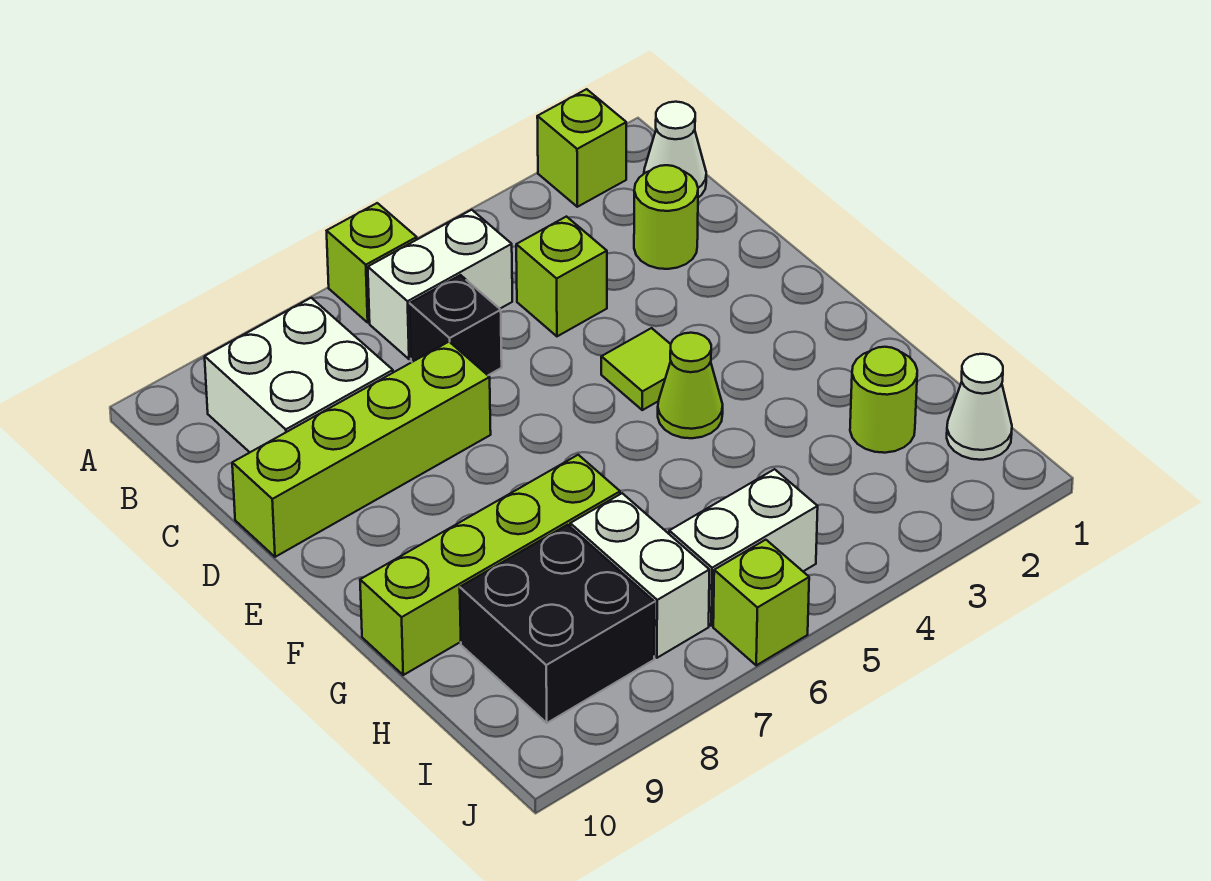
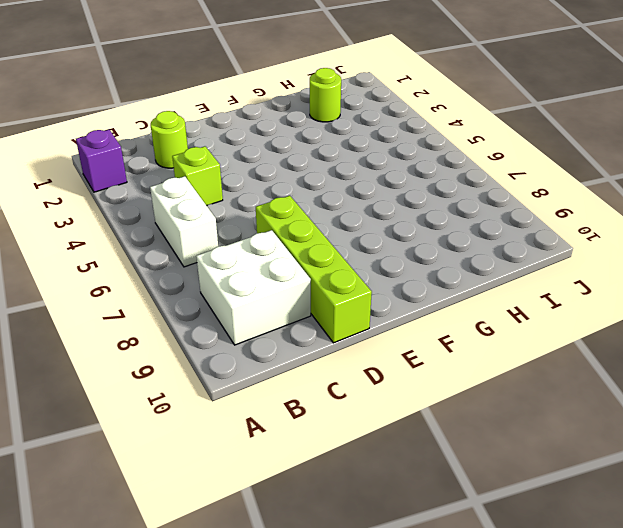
purple brick A2 level 1 -> lime brick A2 level 1
none -> lime brick A6 level 1
none -> white cone B1 level 1
none -> black brick C6 level 1

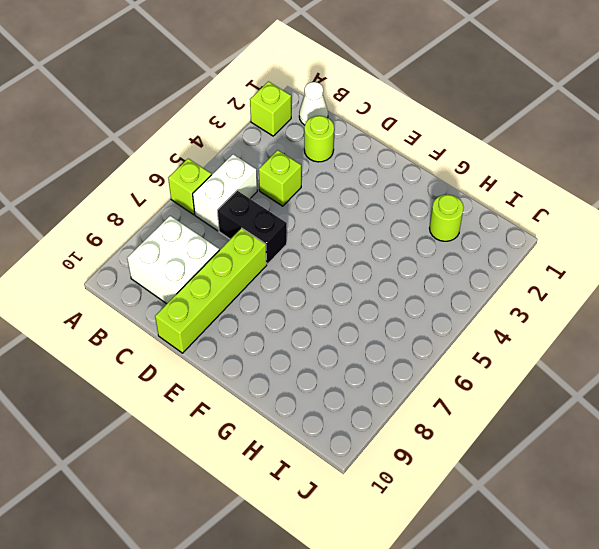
black brick C6:D6 level 1 -> black brick C6 level 1
none -> lime tile E4 level 1
none -> lime cone F4 level 1
none -> lime brick G7:G10 level 1

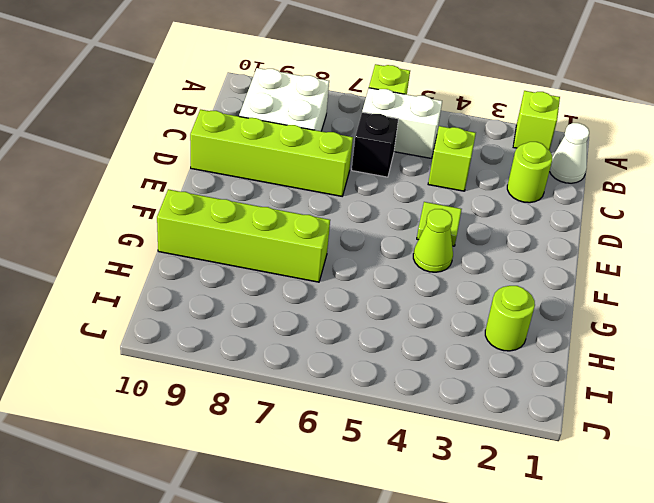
none -> white brick H7:I7 level 1
none -> black brick H8:I9 level 1
none -> white cone I1 level 1

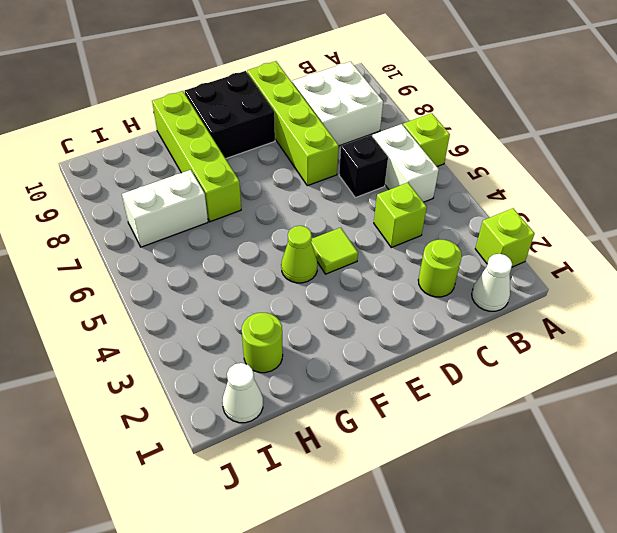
black brick E9:F10 level 1 -> black brick H8:I9 level 1
none -> white brick I5:I6 level 1
none -> lime brick J6 level 1

